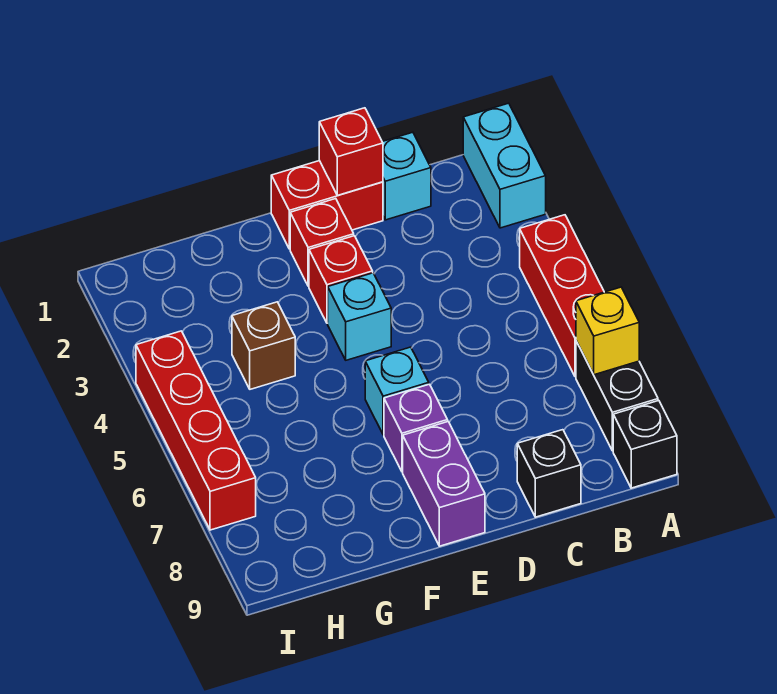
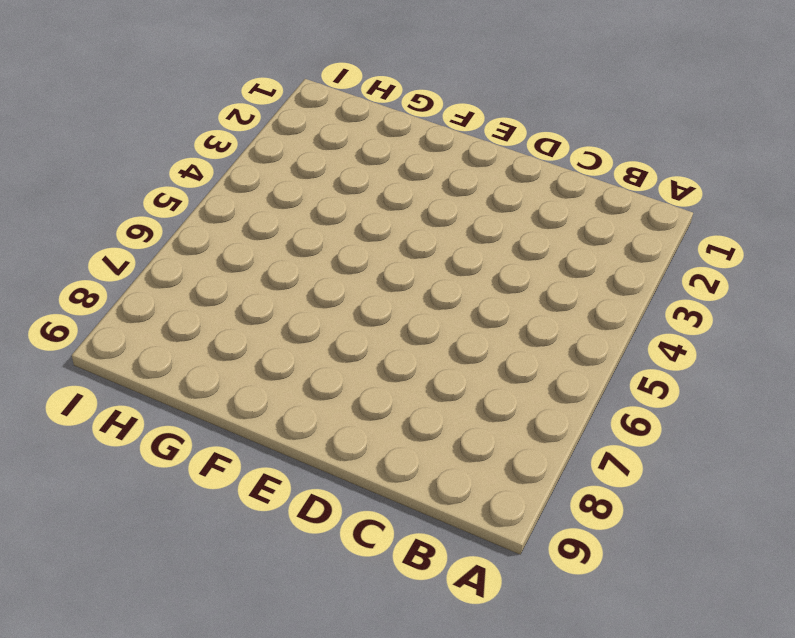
none -> cyan brick A1:A2 level 1
none -> red brick A4:A6 level 1
none -> black brick A7:A8 level 1

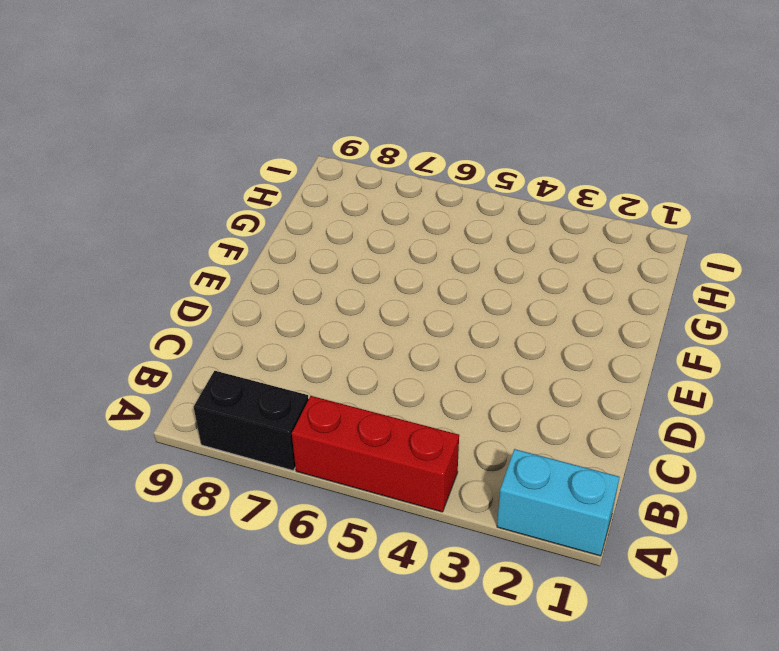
none -> black brick A9 level 1
none -> cyan brick C1 level 1
none -> black brick C9 level 1

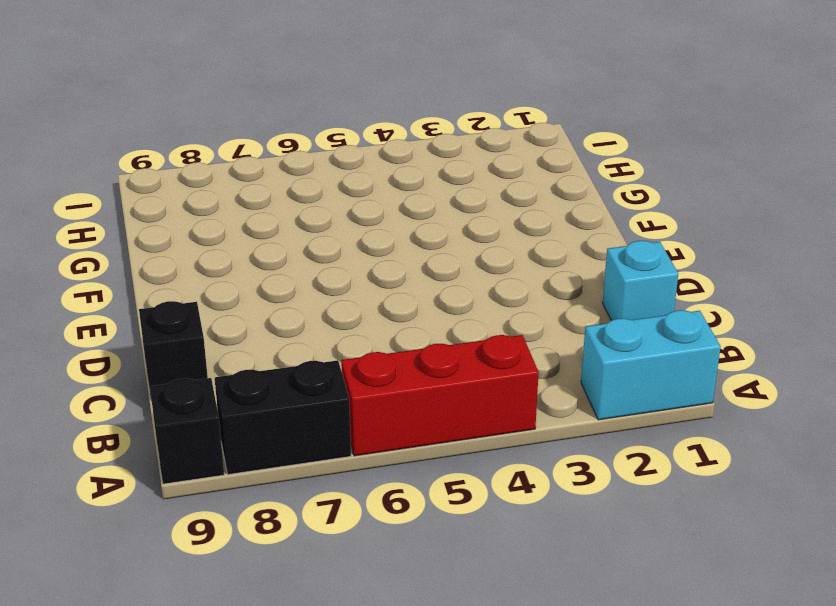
none -> red brick D1:E1 level 1
none -> red brick E2 level 1
none -> red brick E3 level 1

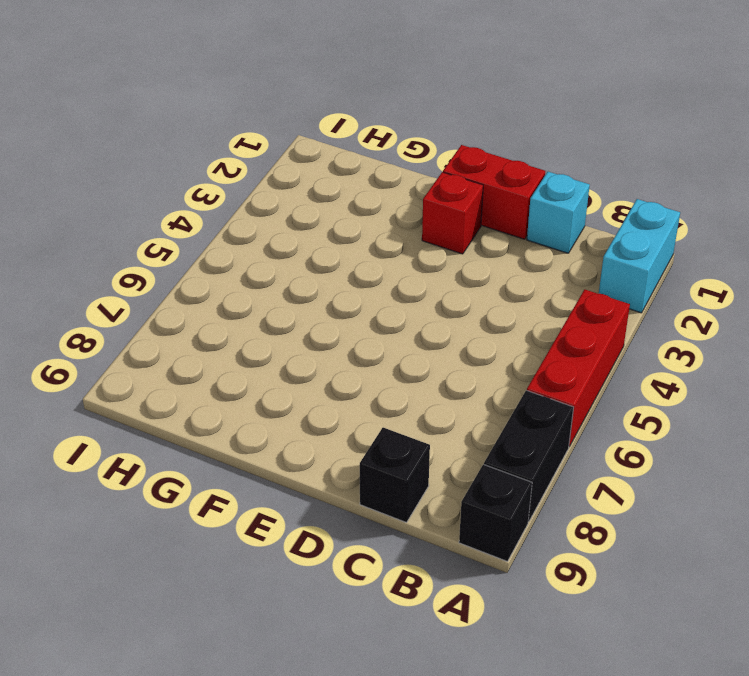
none -> red brick E3 level 1
none -> cyan brick E4 level 1
none -> cyan brick E6 level 1

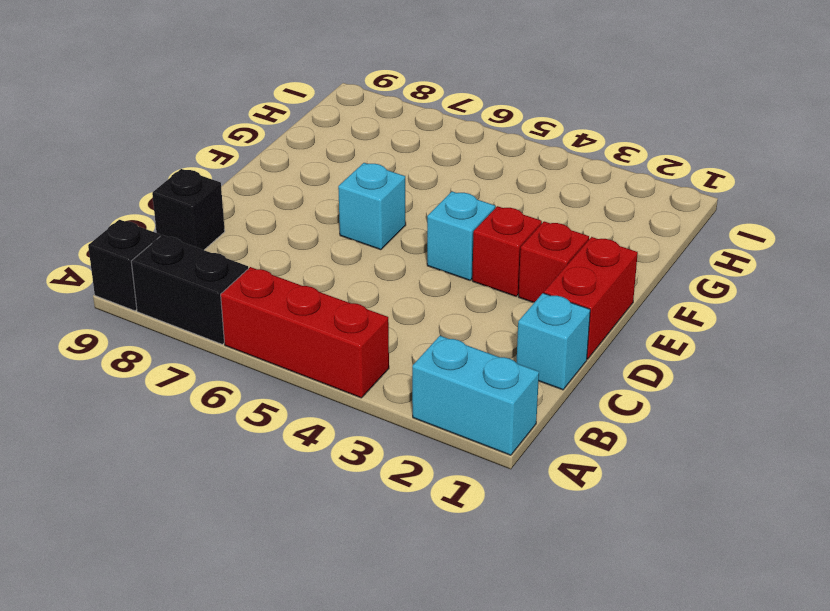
none -> purple brick E7 level 1
none -> purple brick E8:E9 level 1
none -> brown brick G4 level 1

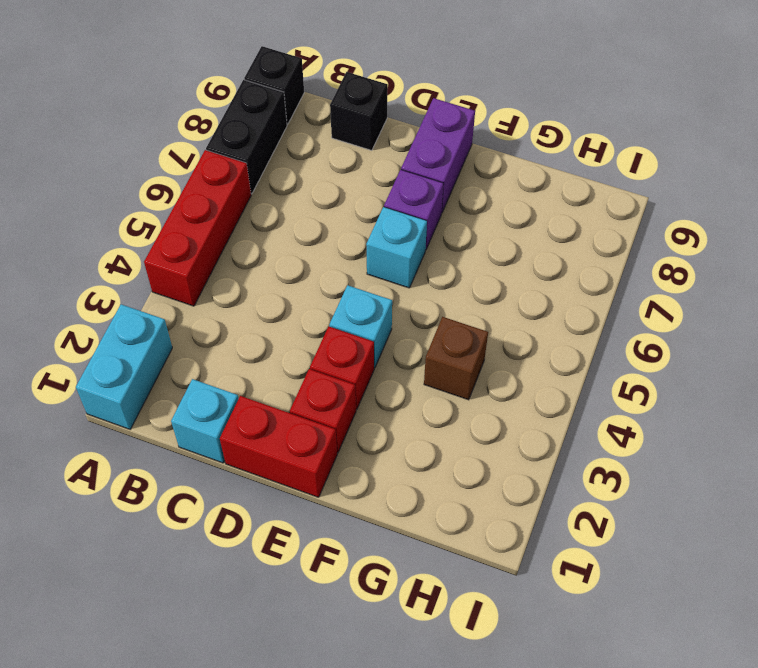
none -> red brick I4:I7 level 1
none -> yellow brick A7 level 2
none -> red brick D1 level 2

